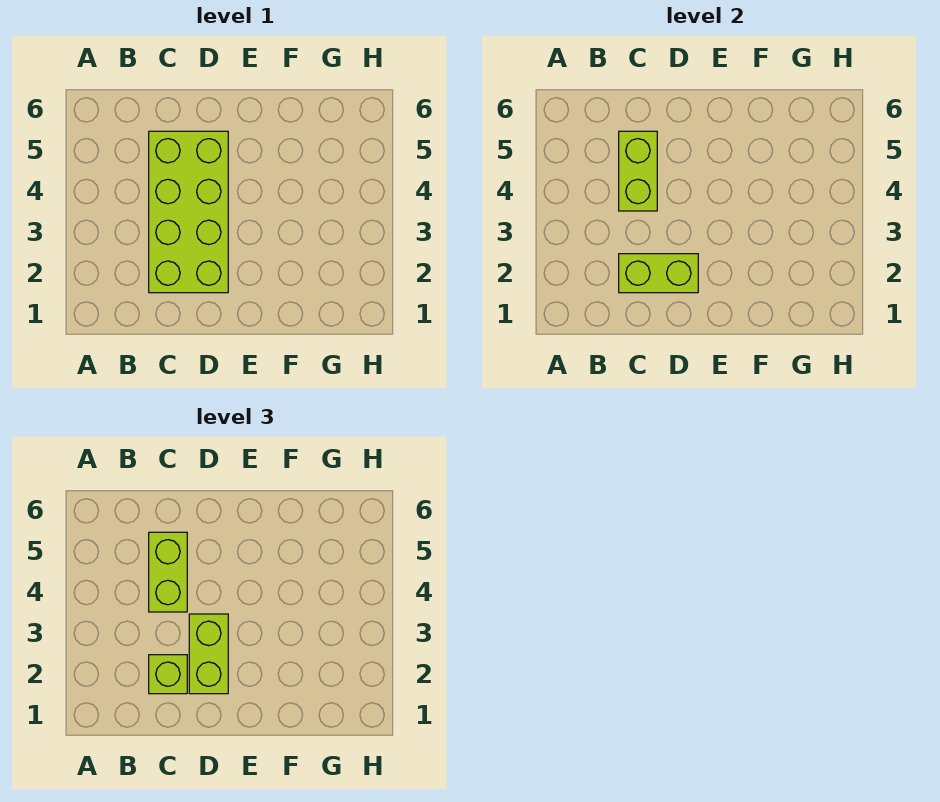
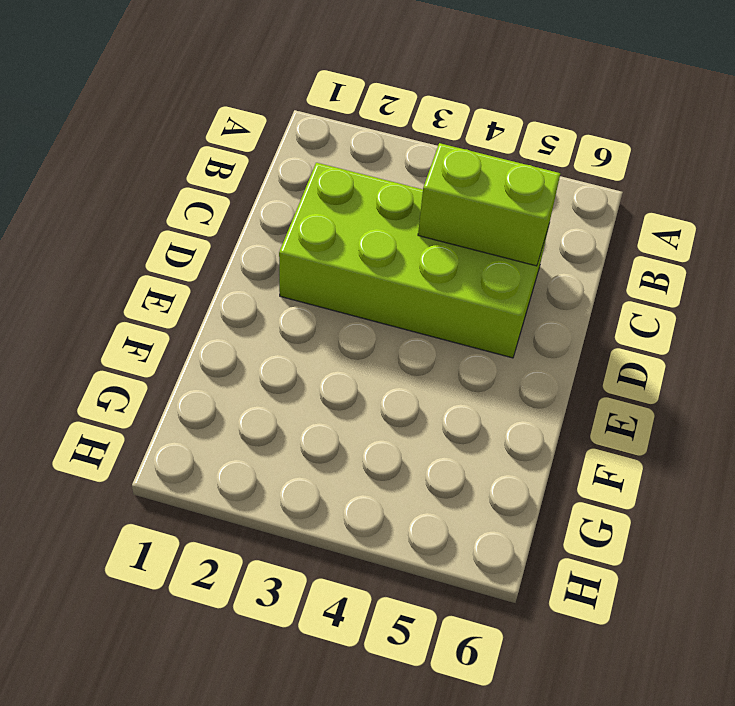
none -> lime brick C2:D2 level 2
none -> lime brick C2 level 3

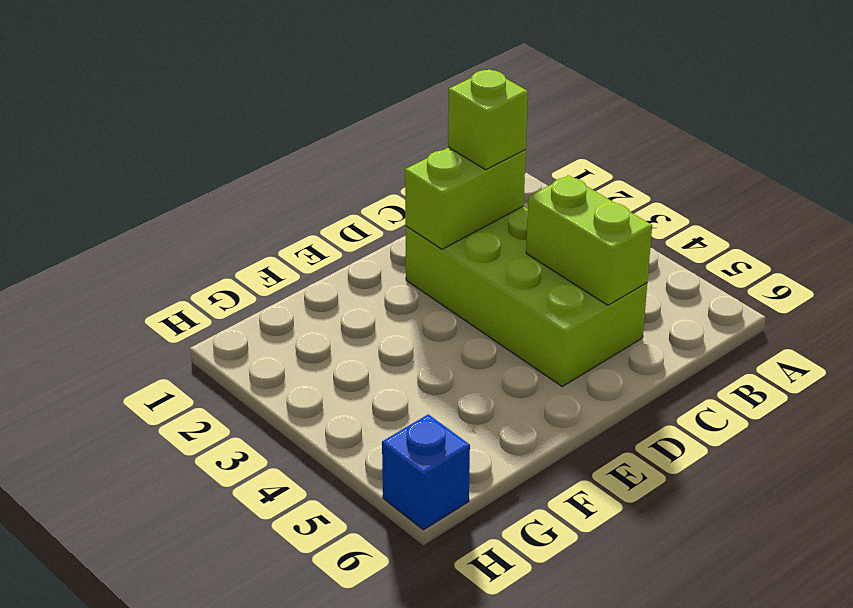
blue brick H6 level 1 -> none
none -> lime brick C4:C5 level 3
none -> lime brick D2:D3 level 3

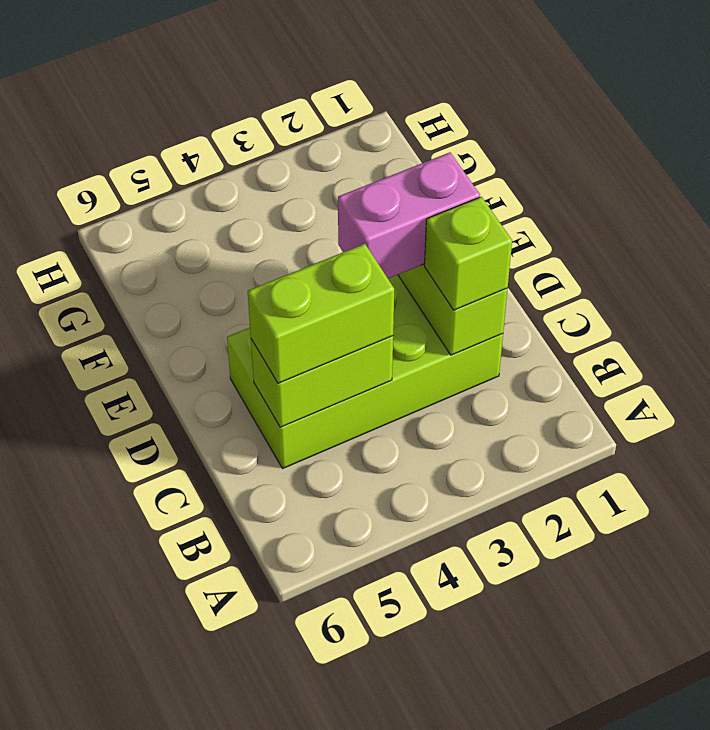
pink brick D2:D3 level 3 -> lime brick D2:D3 level 3

